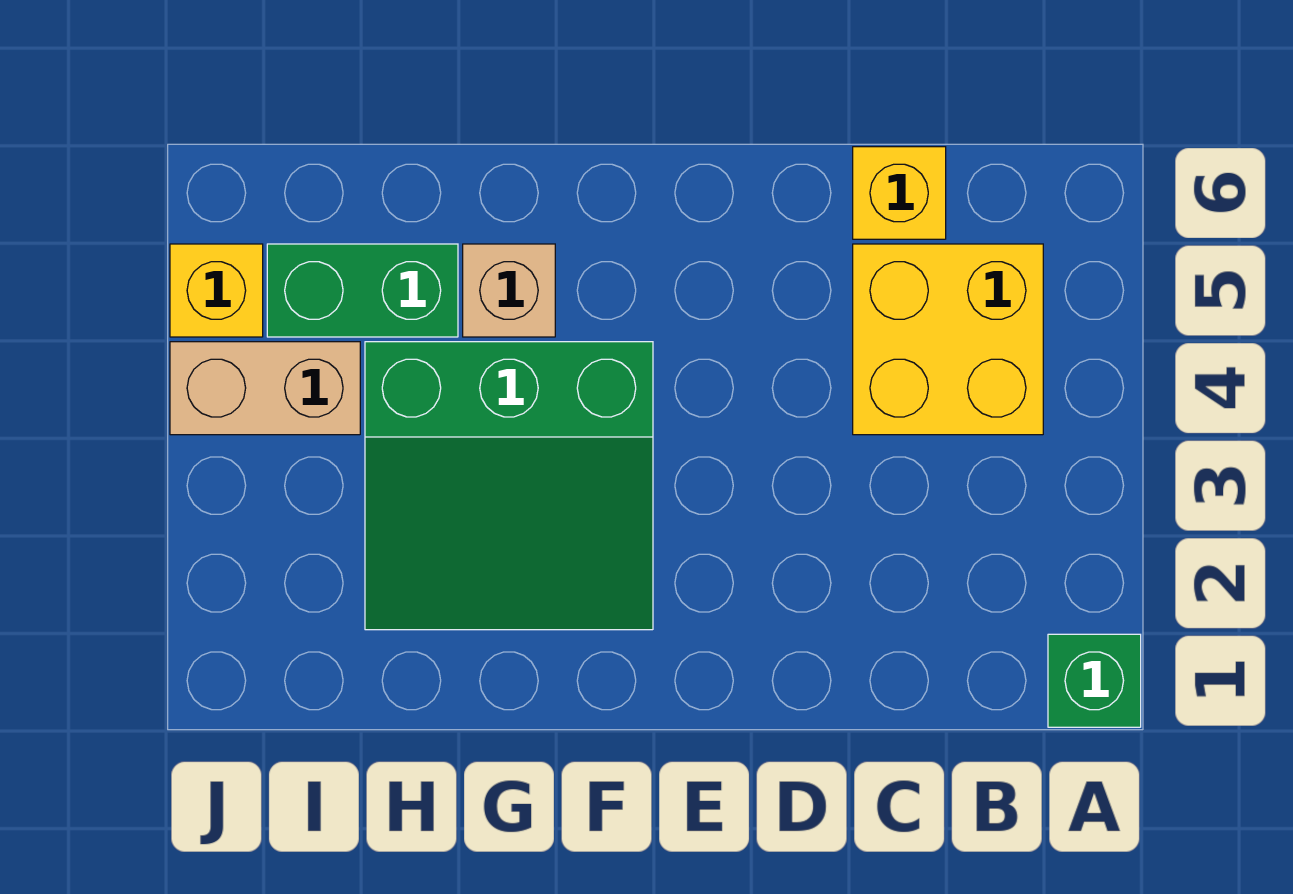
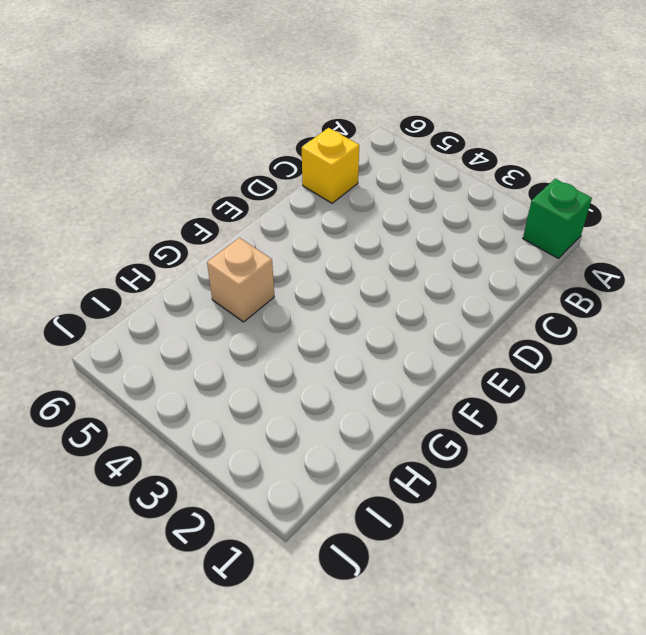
none -> yellow brick B4:C5 level 1
none -> green slope F2:H4 level 1 top 4

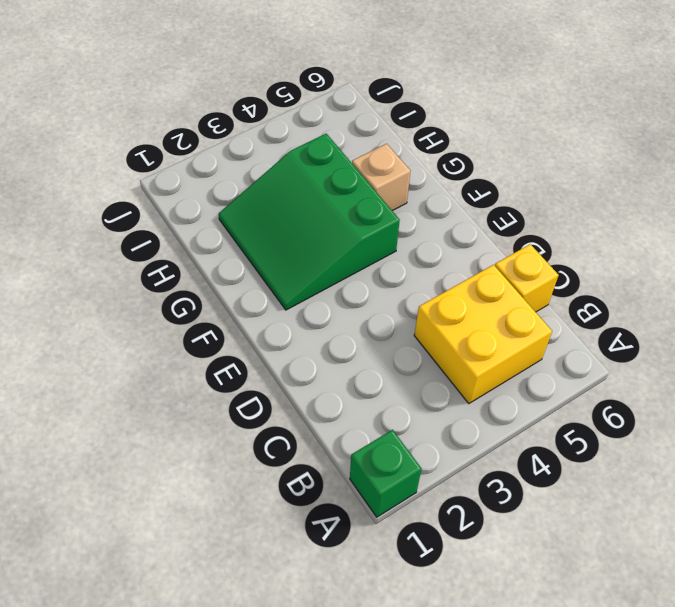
none -> green brick H5:I5 level 1
none -> tan brick I4:J4 level 1

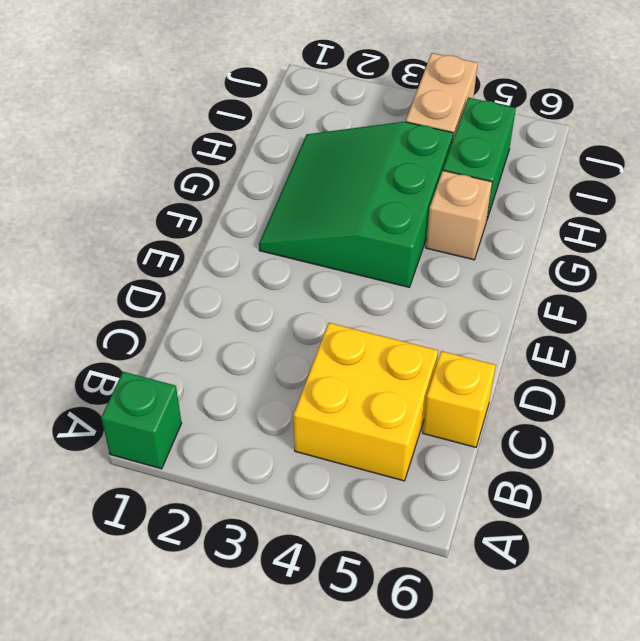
none -> yellow brick J5 level 1

